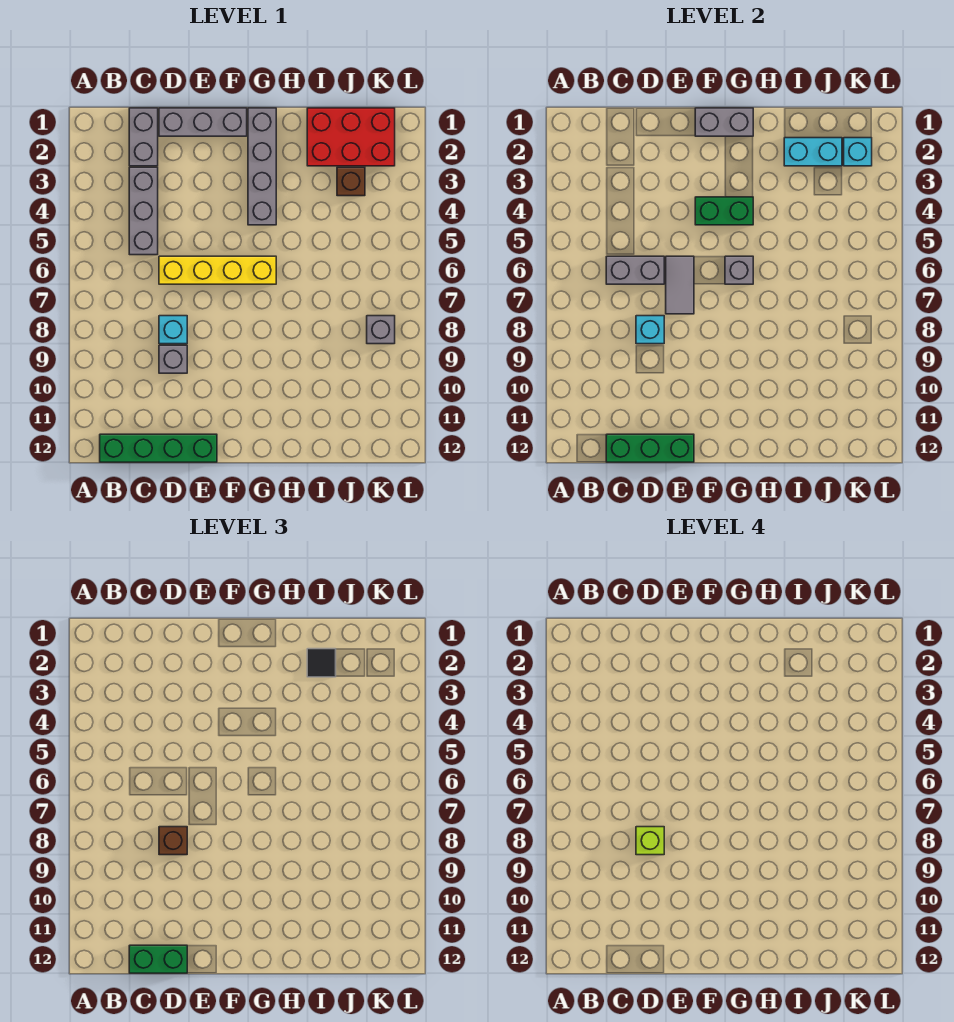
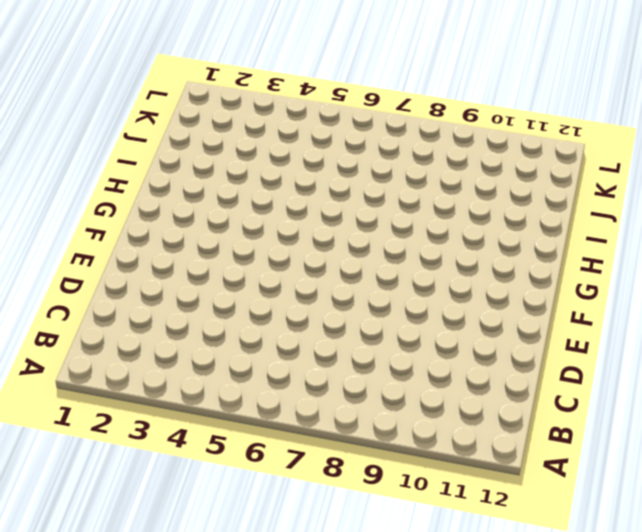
none -> green brick B12:E12 level 1
none -> grey brick C1:C2 level 1
none -> grey brick C3:C5 level 1

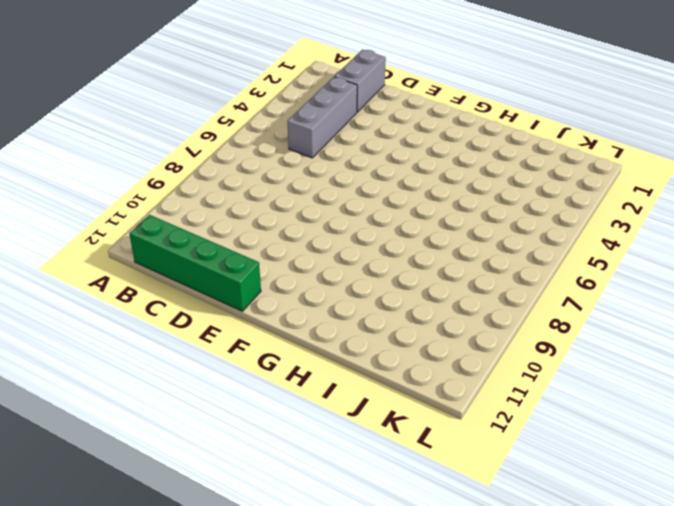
none -> grey brick D1:F1 level 1
none -> yellow brick D6:G6 level 1
none -> cyan brick D8 level 1

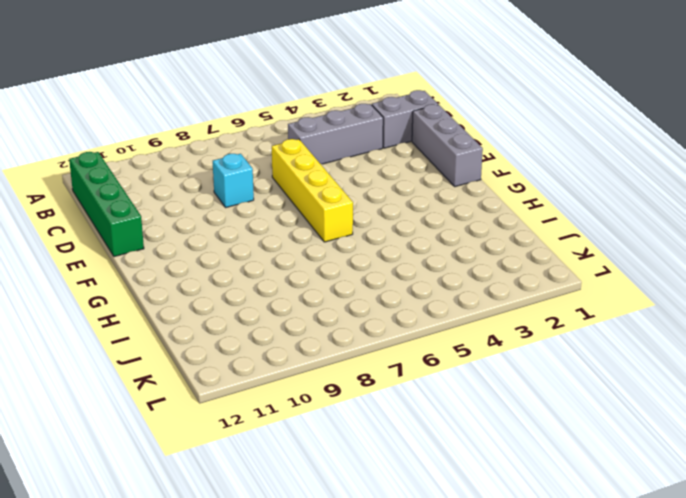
none -> grey brick D9 level 1
none -> grey brick G1:G4 level 1
none -> red brick I1:K2 level 1

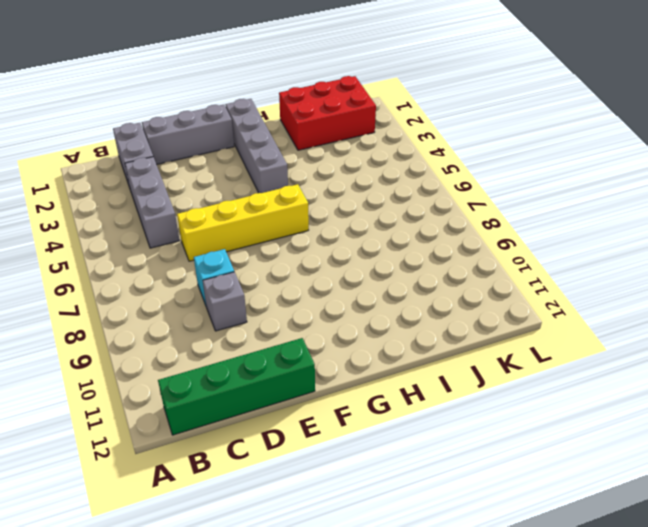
none -> brown brick J3 level 1
none -> grey brick K8 level 1
none -> grey brick C6:D6 level 2

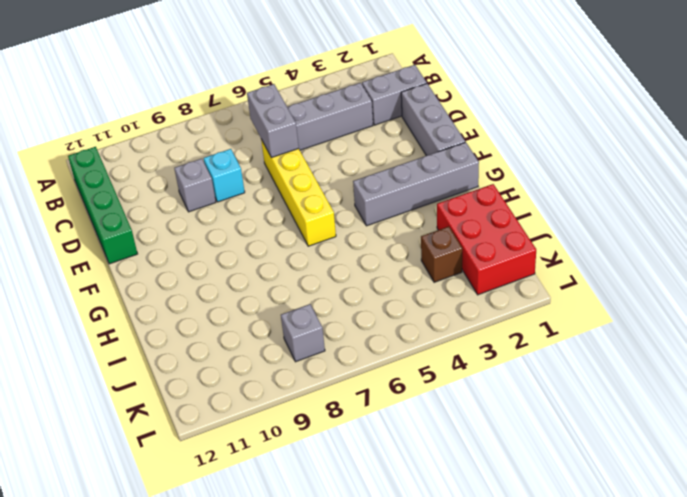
none -> green brick C12:E12 level 2
none -> cyan brick D8 level 2
none -> grey tile E6:E7 level 2

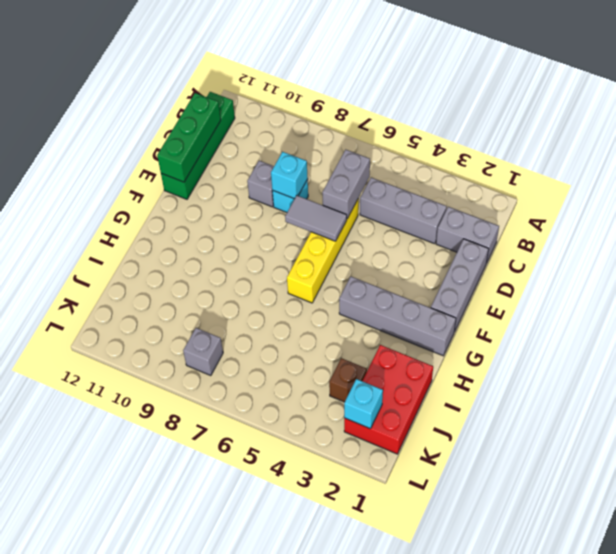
none -> grey brick F1:G1 level 2
none -> green brick F4:G4 level 2
none -> grey brick G6 level 2

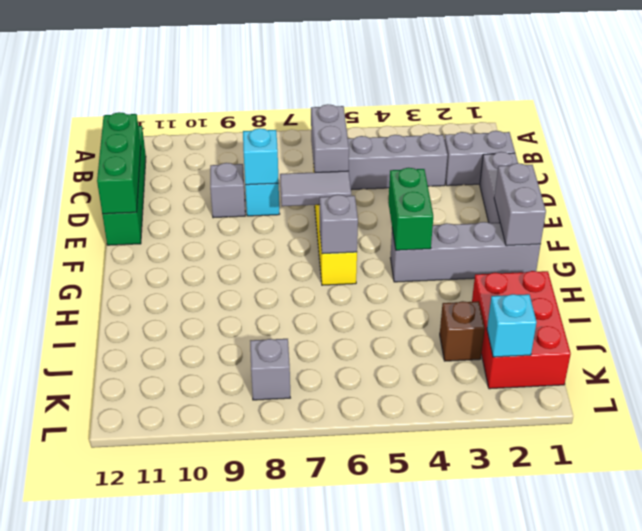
none -> cyan brick I2:J2 level 2
none -> green brick C12:D12 level 3
none -> brown brick D8 level 3

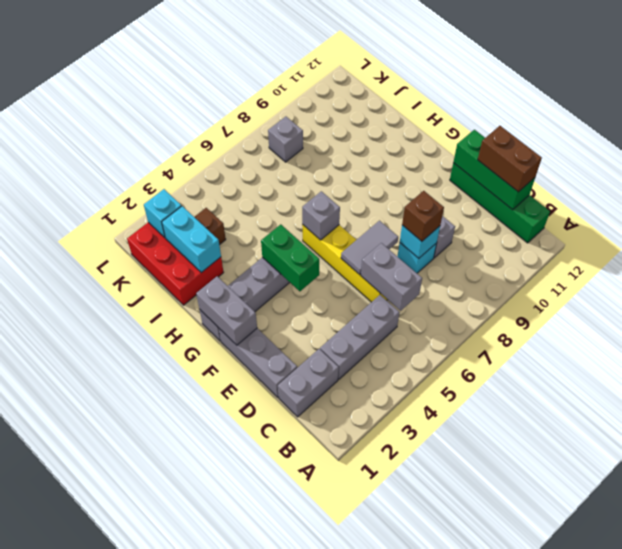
brown brick C12:D12 level 3 -> green brick C12:D12 level 3
none -> black tile I2 level 3
none -> lime brick D8 level 4

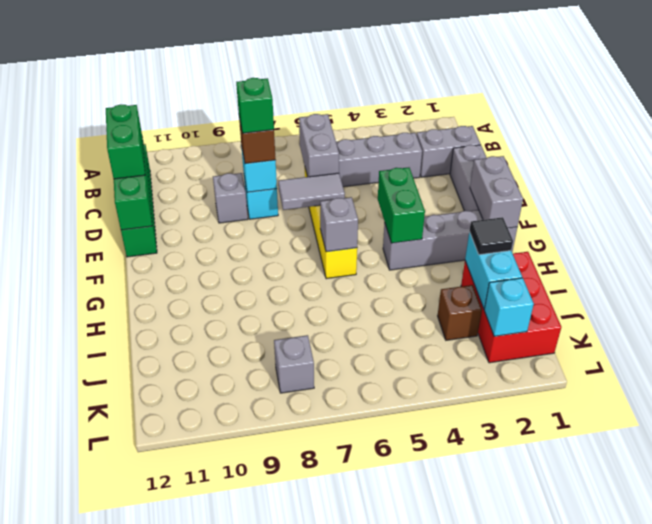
green brick D8 level 4 -> lime brick D8 level 4

